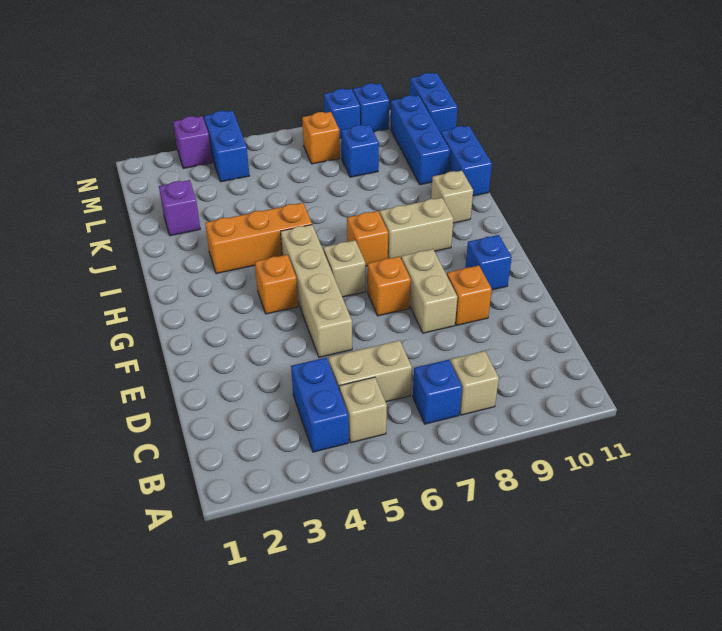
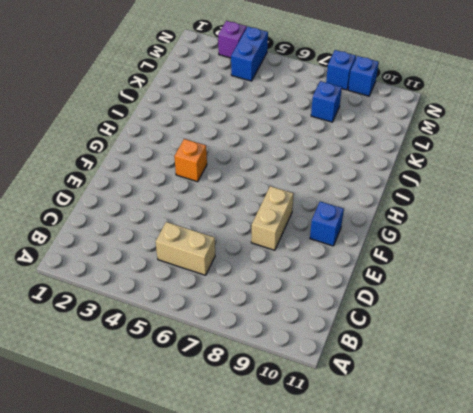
none -> blue brick B4:C4 level 1
none -> tan brick B5 level 1
none -> blue brick B7 level 1

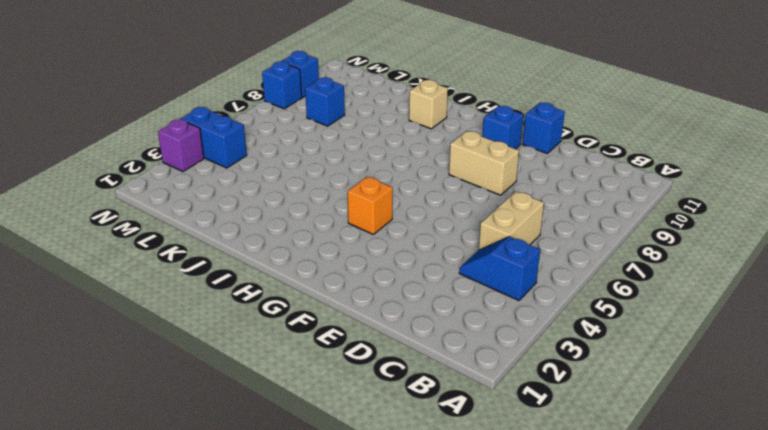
blue slope B4:C4 level 1 top B -> blue brick B4:C4 level 1
blue brick E11 level 1 -> blue brick B7 level 1
none -> tan brick B5 level 1
none -> tan brick B8 level 1
none -> tan brick E5:H5 level 1

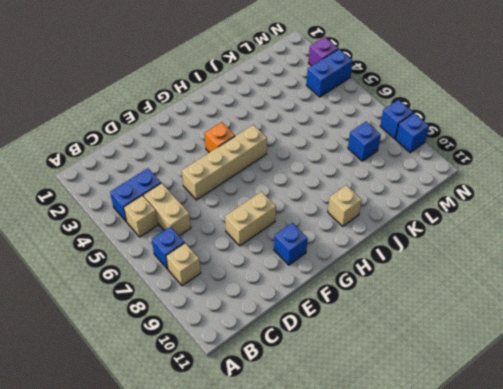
none -> orange brick E9 level 1
none -> orange brick F7 level 1
none -> tan brick G6 level 1

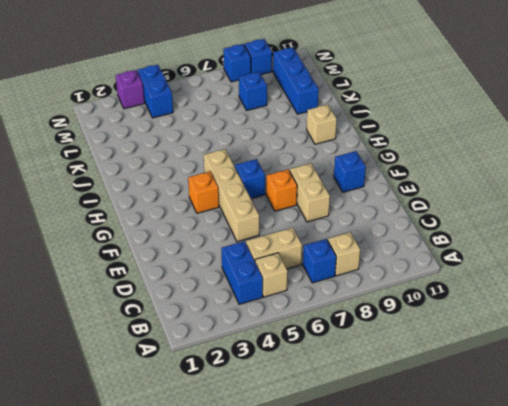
blue brick G6 level 1 -> tan brick G6 level 1
none -> orange brick E9 level 1
none -> orange brick H7 level 1
none -> tan brick H8:H9 level 1

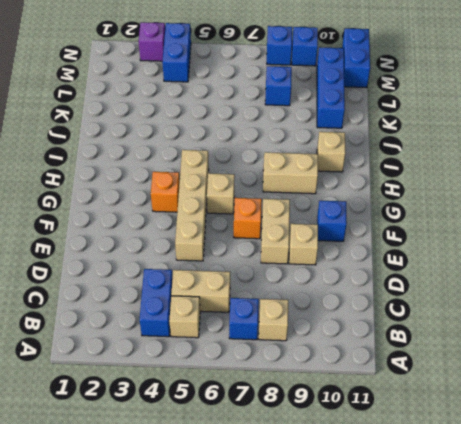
tan brick E9 level 1 -> orange brick E9 level 1
none -> orange brick H7 level 1
none -> orange brick I3:I5 level 1
none -> blue brick J11:K11 level 1

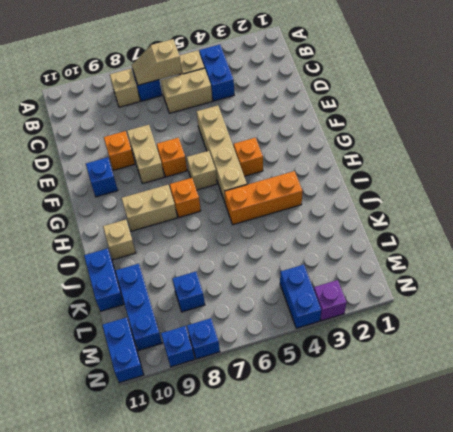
tan slope B6:B7 level 2 top 6 -> none
none -> purple brick K2 level 1
none -> orange brick M7 level 1

